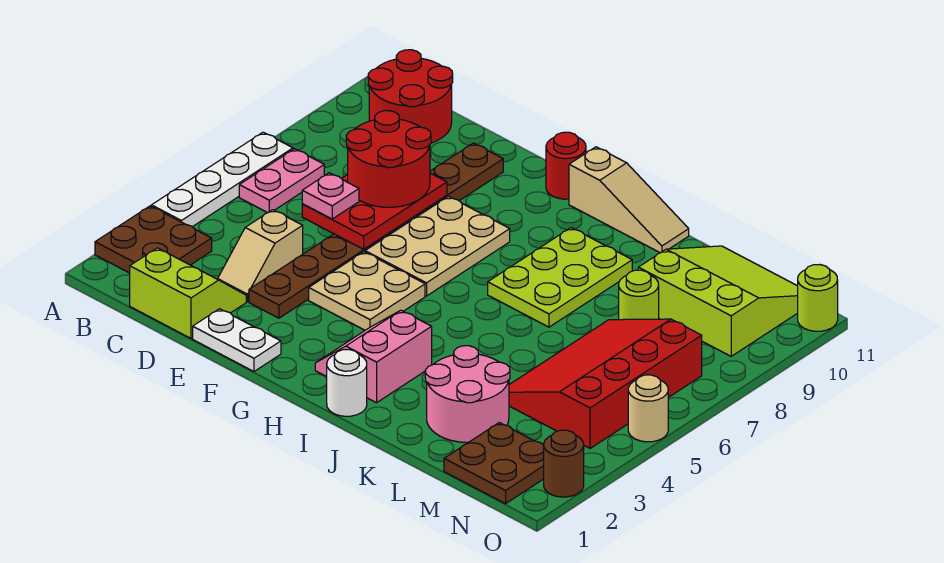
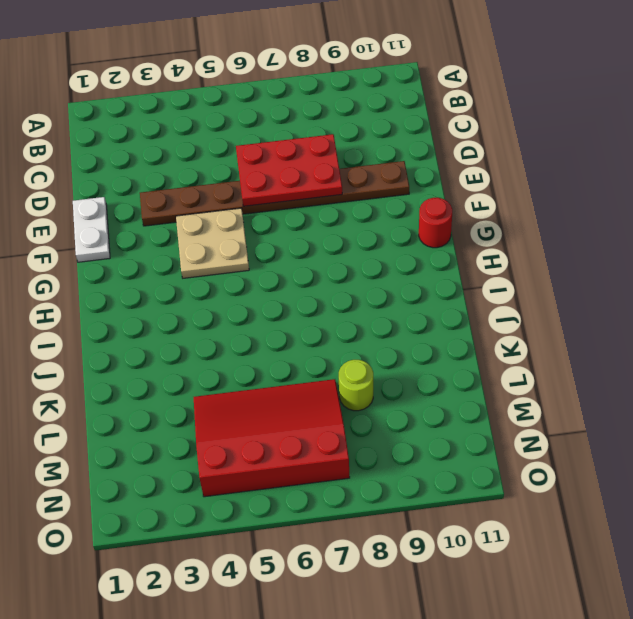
none -> brown plate A2:B3 level 1
none -> white plate A4:A7 level 1
none -> pink plate B6:B7 level 1

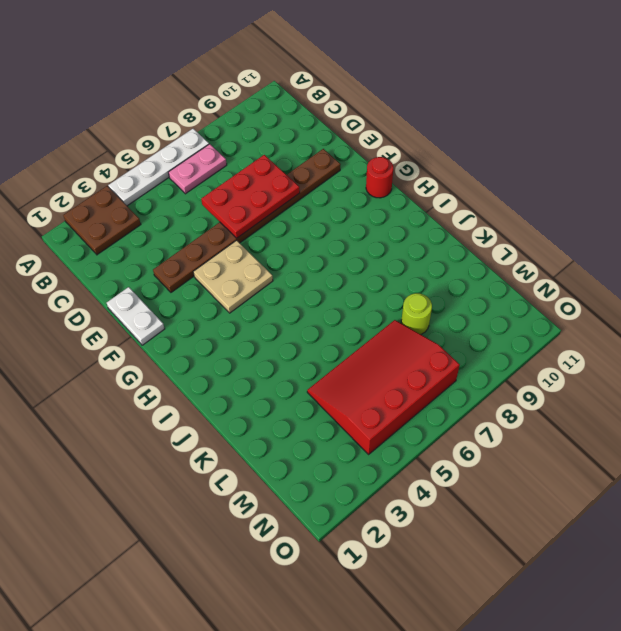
none -> red round brick B10:C11 level 1
none -> lime slope C1:D2 level 1 top 1
none -> tan slope D3:D4 level 1 top 4

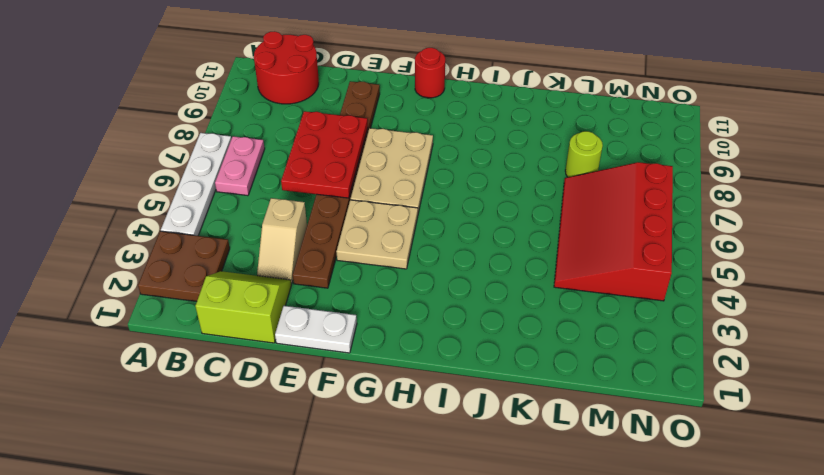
none -> pink slope H2:I3 level 1 top I
none -> tan slope H11:J11 level 1 top H
none -> white round brick I1 level 1

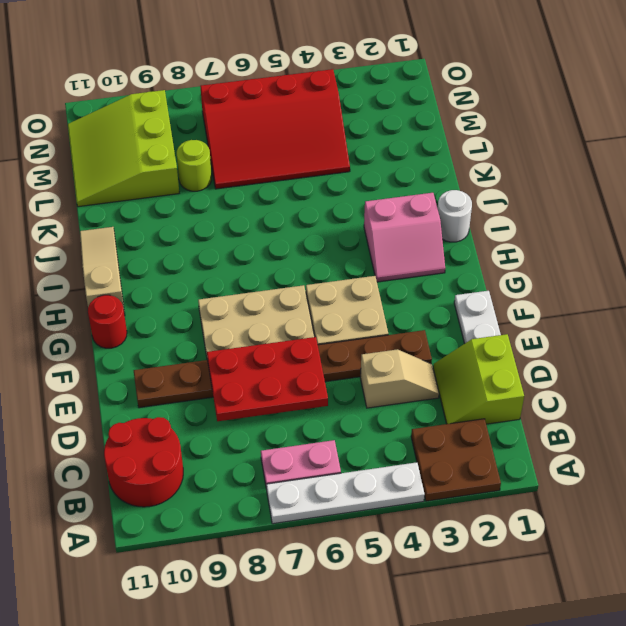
none -> lime plate I7:J9 level 1
none -> pink round brick K2:L3 level 1
none -> brown plate M1:N2 level 1

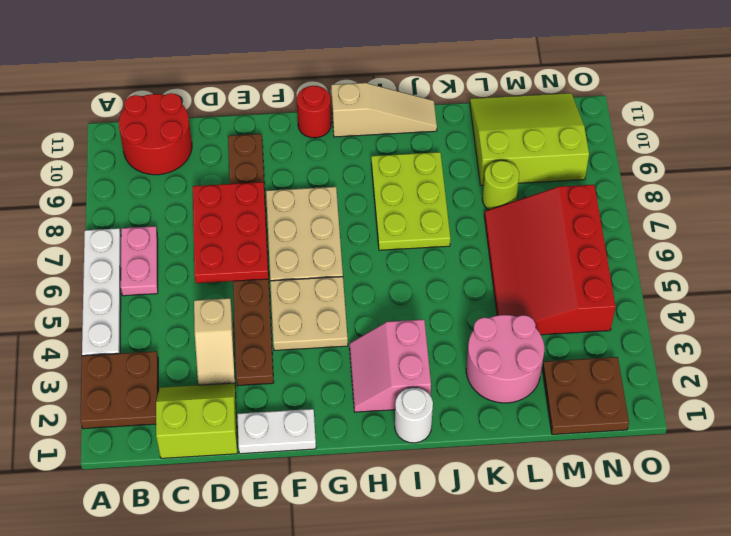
none -> brown round brick O2 level 1
none -> tan round brick O5 level 1
none -> lime round brick O11 level 1

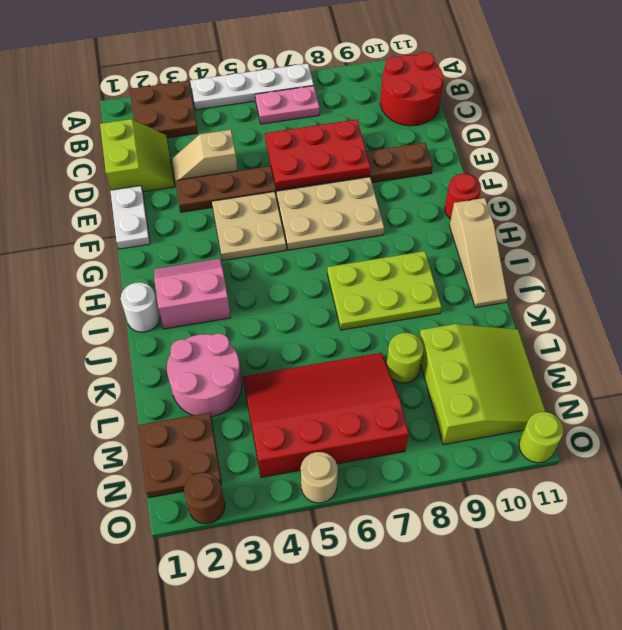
none -> pink plate D6 level 3
none -> red round brick D7:E8 level 3

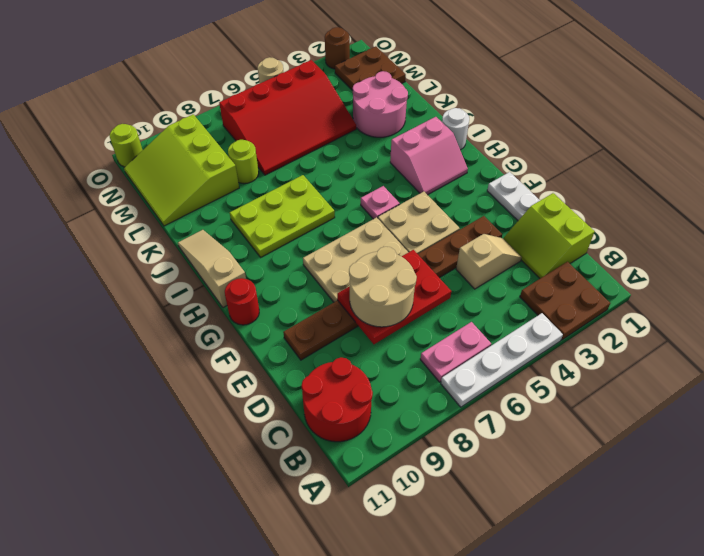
tan round brick D7:E8 level 3 -> red round brick D7:E8 level 3
pink plate H5 level 1 -> pink plate D6 level 3

